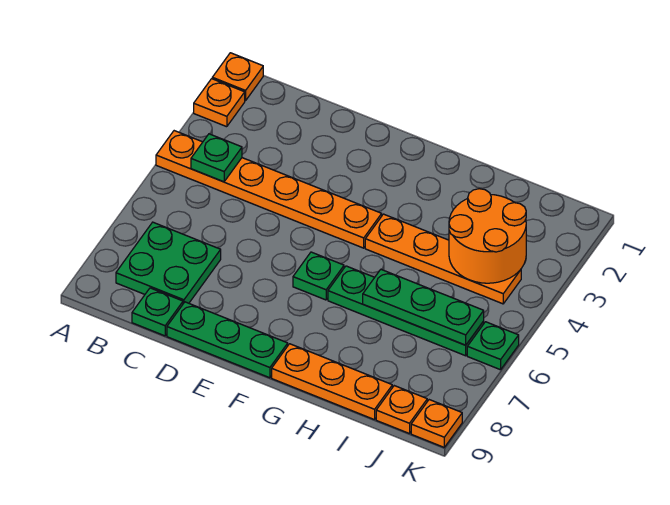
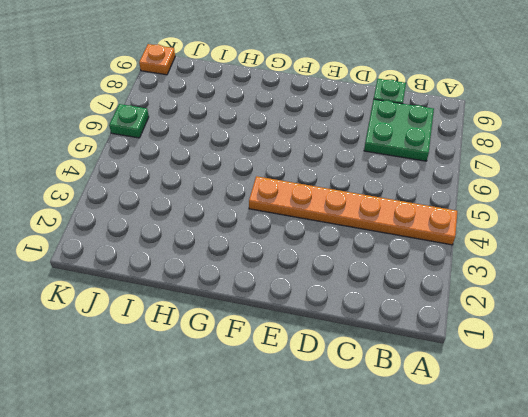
none -> orange plate A1 level 1
none -> orange plate A2 level 1
none -> green plate D9:F9 level 1

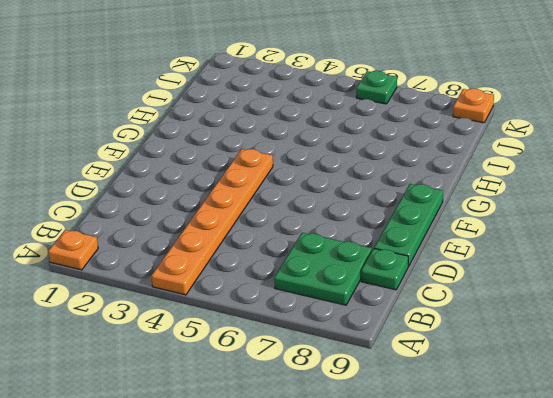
none -> orange plate A2 level 1
none -> green plate F6 level 1
none -> orange plate G4:J4 level 1

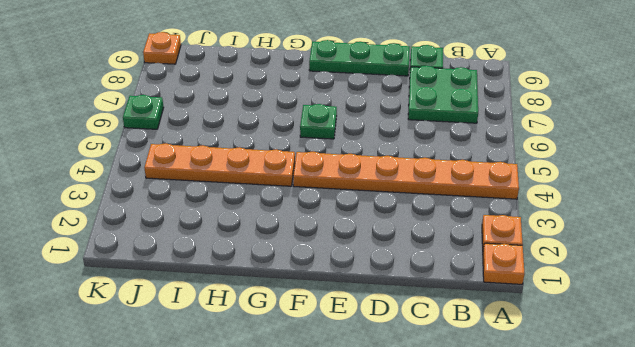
none -> green plate G6:J6 level 1
none -> orange plate G9:I9 level 1
none -> orange plate J9 level 1

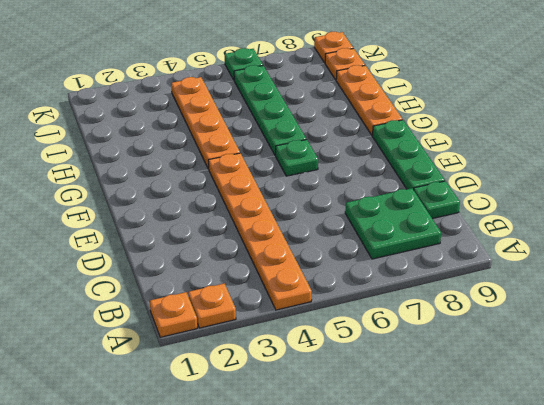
none -> green plate B4 level 2
none -> green plate H6:J6 level 2
none -> orange round brick I3:J4 level 2

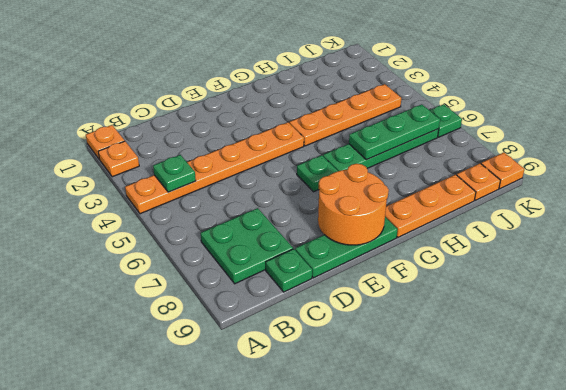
orange round brick E8:F9 level 2 -> orange round brick I3:J4 level 2

